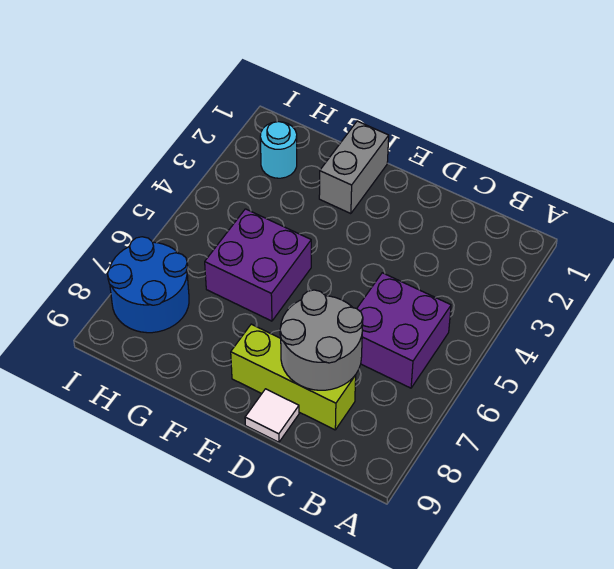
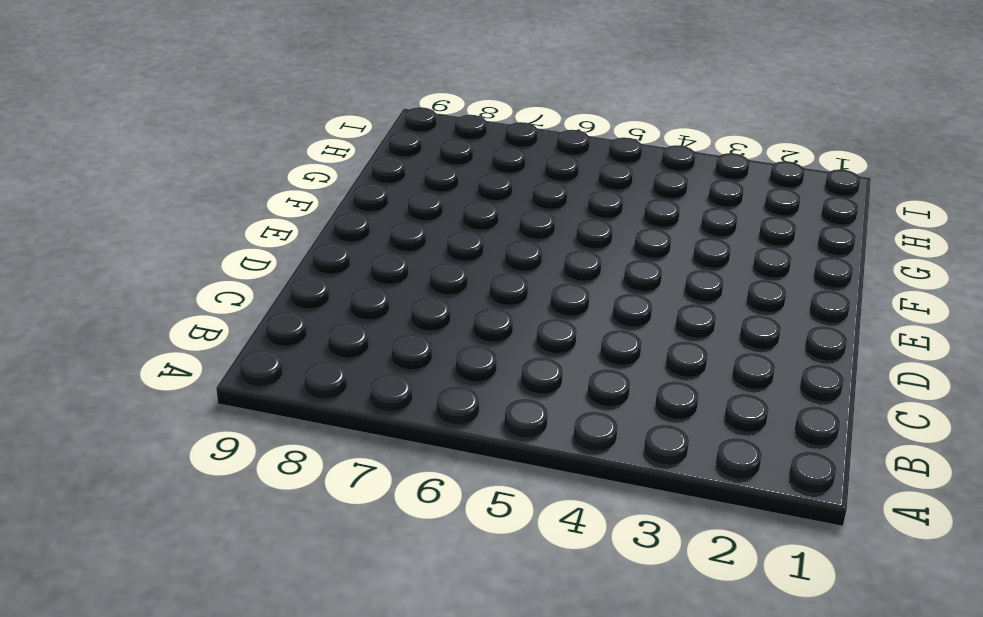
none -> purple brick B5:C6 level 1
none -> lime brick C8:E8 level 1

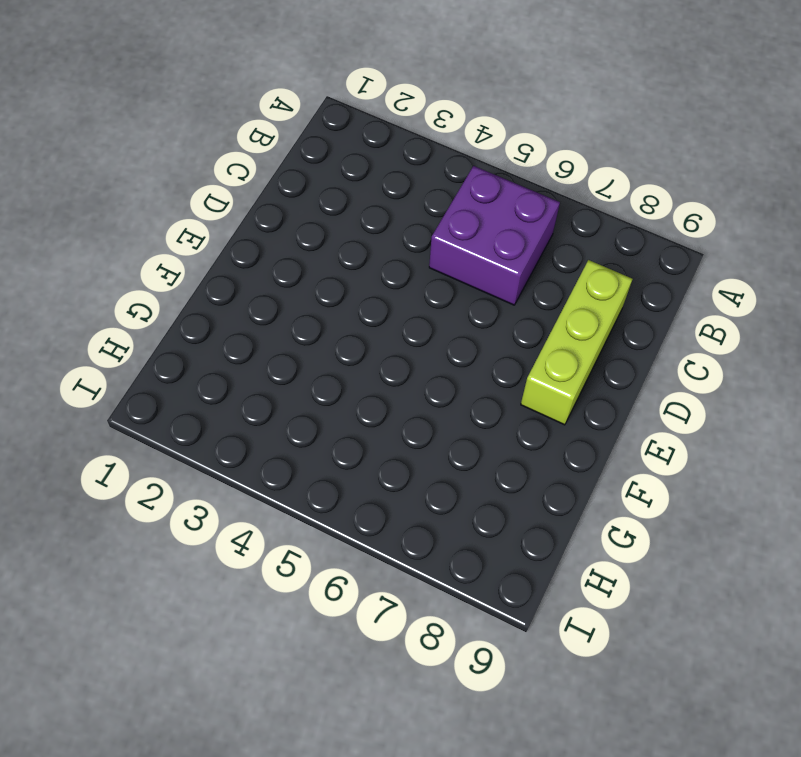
none -> white tile D9 level 1
none -> grey brick F1:F2 level 1

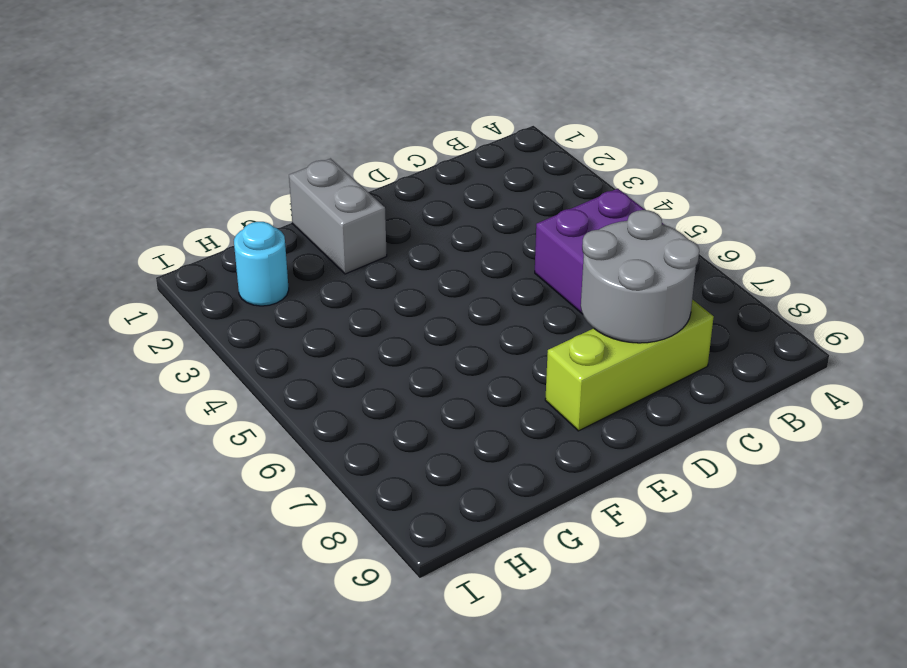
none -> white tile D9 level 1
none -> purple brick F5:G6 level 1

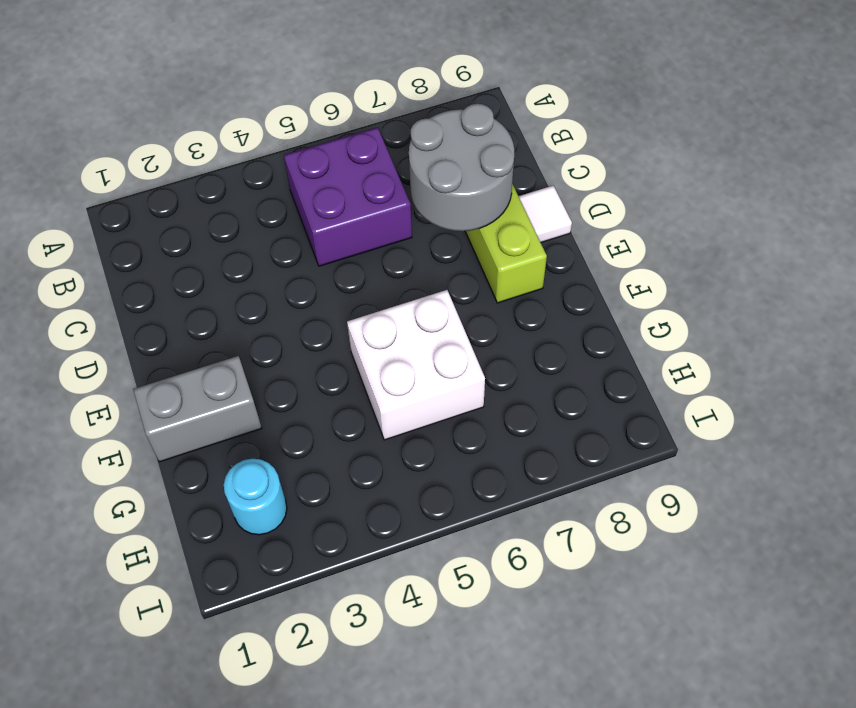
white brick F5:G6 level 1 -> purple brick F5:G6 level 1
none -> blue round brick H7:I8 level 1

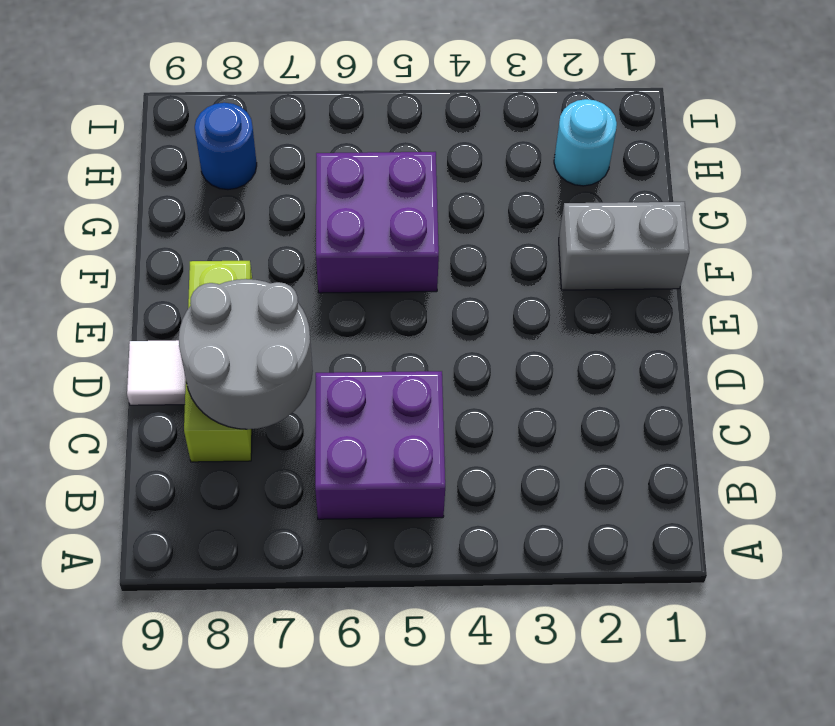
blue round brick H8 level 1 -> blue round brick H7:I8 level 1

